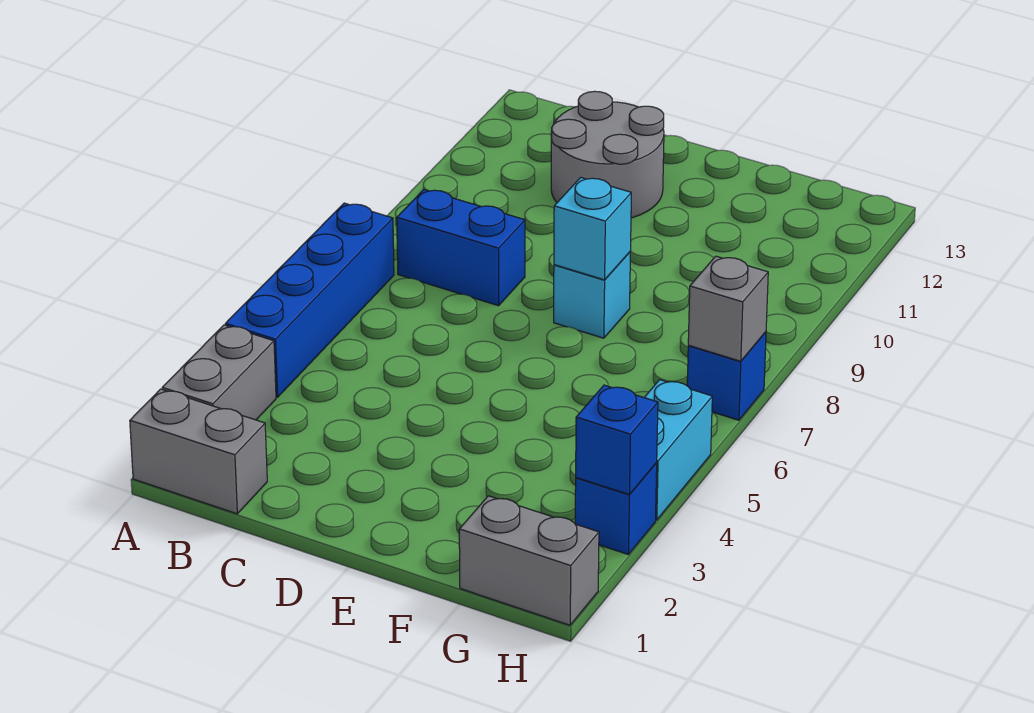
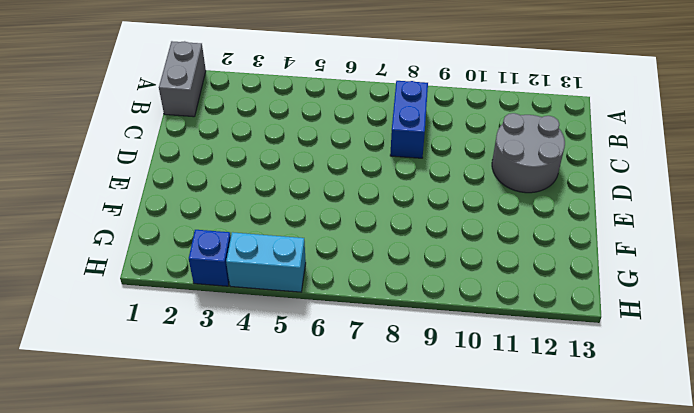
none -> grey brick A2:A3 level 1
none -> blue brick A4:A7 level 1
none -> cyan brick E8 level 1

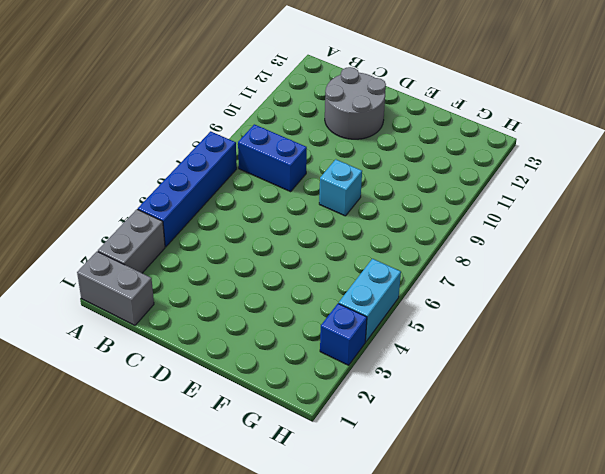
none -> grey brick G1:H1 level 1
none -> blue brick H7 level 1
none -> cyan brick E8 level 2

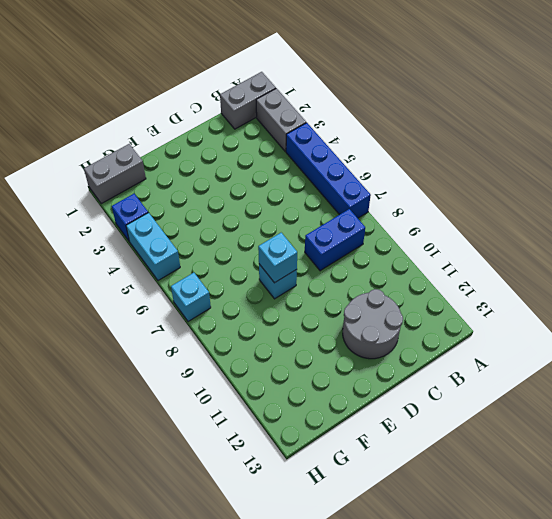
cyan brick H7 level 1 -> blue brick H7 level 1
none -> blue brick H3 level 2
none -> grey brick H7 level 2

